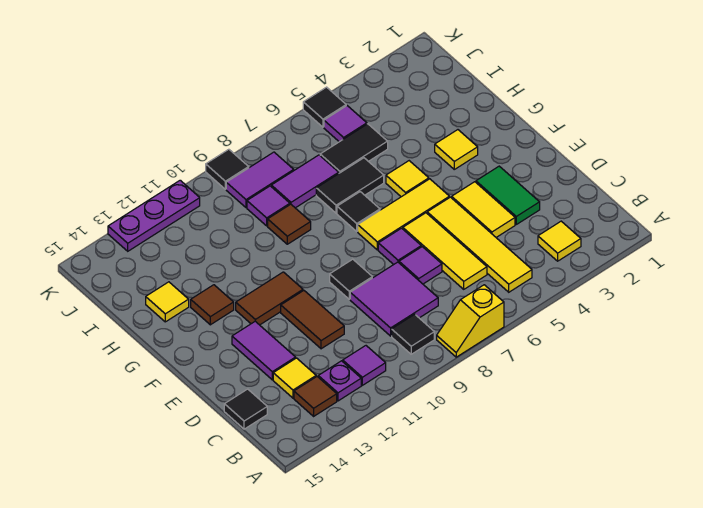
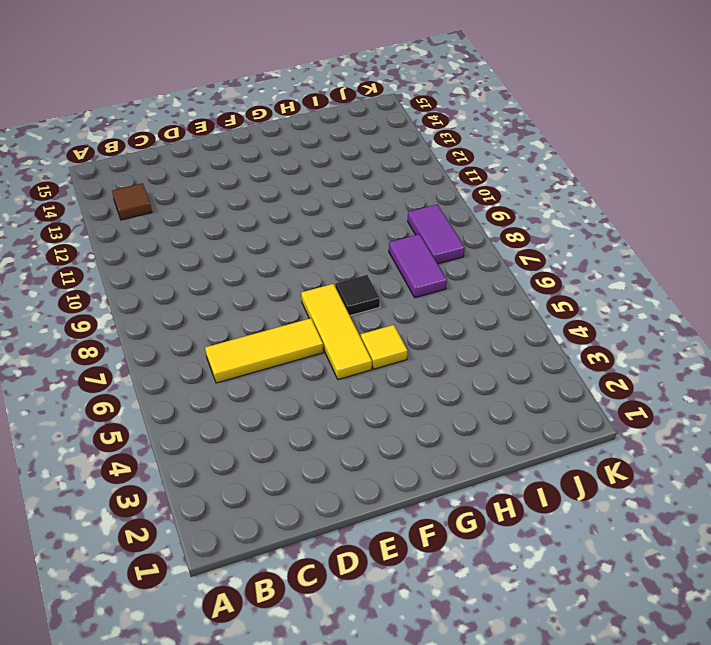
none -> yellow slope A7:A8 level 1 top 7
none -> yellow tile B3 level 1
none -> yellow tile B5:E5 level 1
none -> black tile B9 level 1

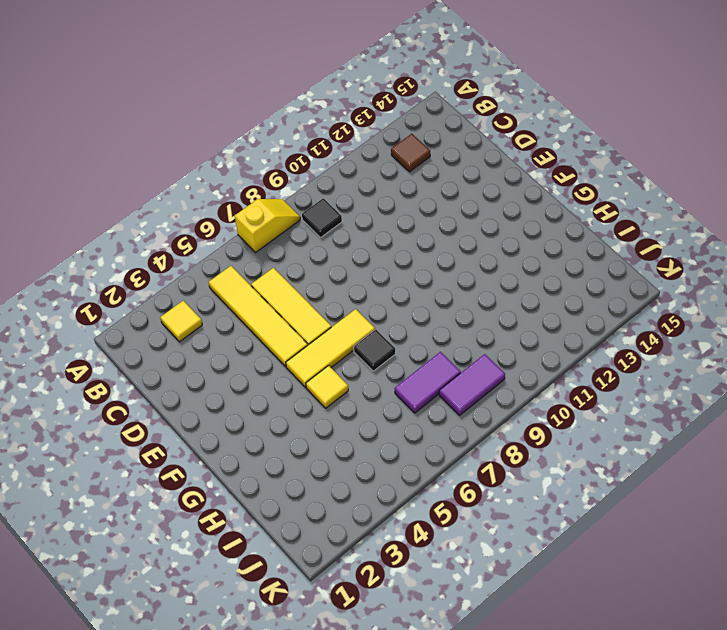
none -> purple tile B11 level 1
none -> purple plate B12 level 1
none -> purple tile C8:D9 level 1
none -> yellow tile C13 level 1

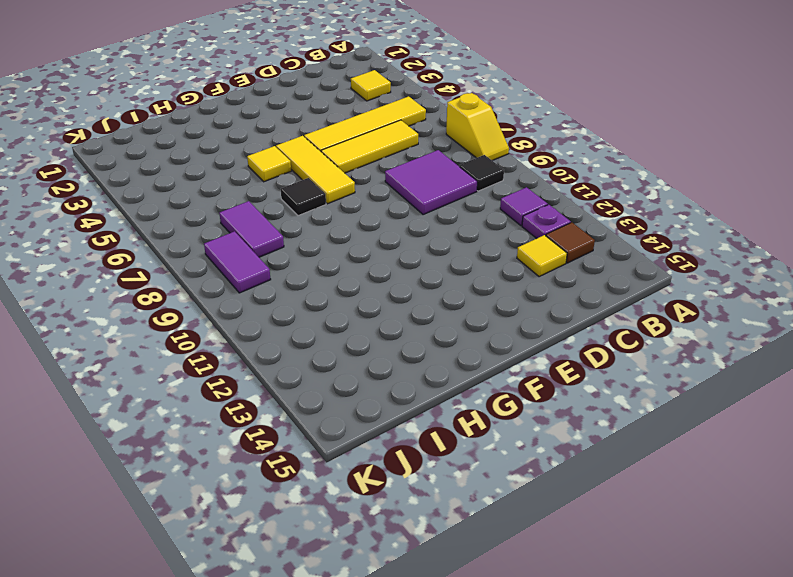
none -> black tile C15 level 1
none -> green tile D3:E3 level 1
none -> yellow tile D4:E4 level 1
none -> purple tile D7 level 1

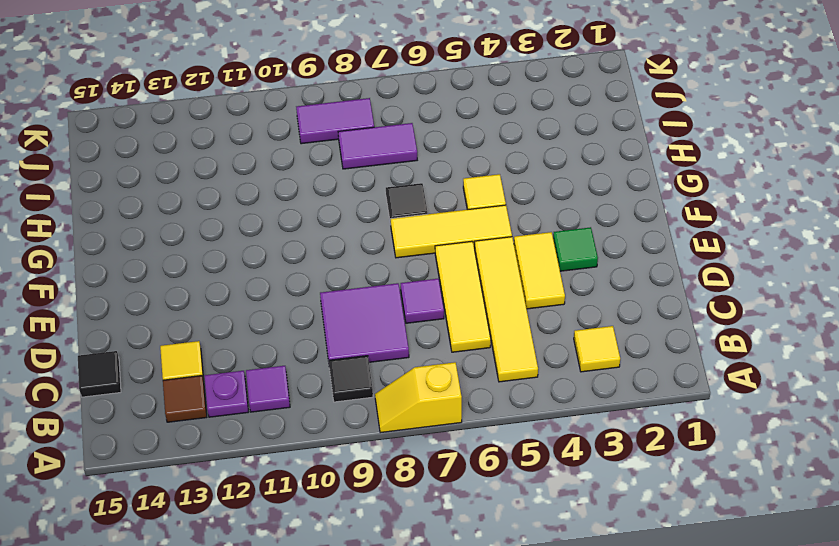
green tile E3 level 1 -> green tile D3:E3 level 1
none -> brown tile D11:E11 level 1
none -> purple tile D13:E13 level 1
none -> purple tile E7 level 1
none -> black tile E9 level 1

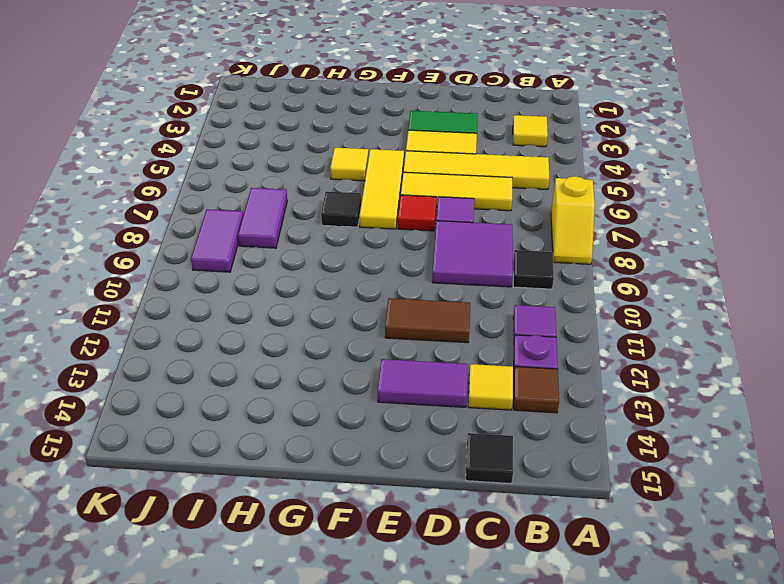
red tile E7 level 1 -> purple tile E7 level 1
none -> black tile E9 level 1
none -> brown tile F11:F12 level 1
none -> yellow tile G3 level 1
none -> brown tile G13 level 1

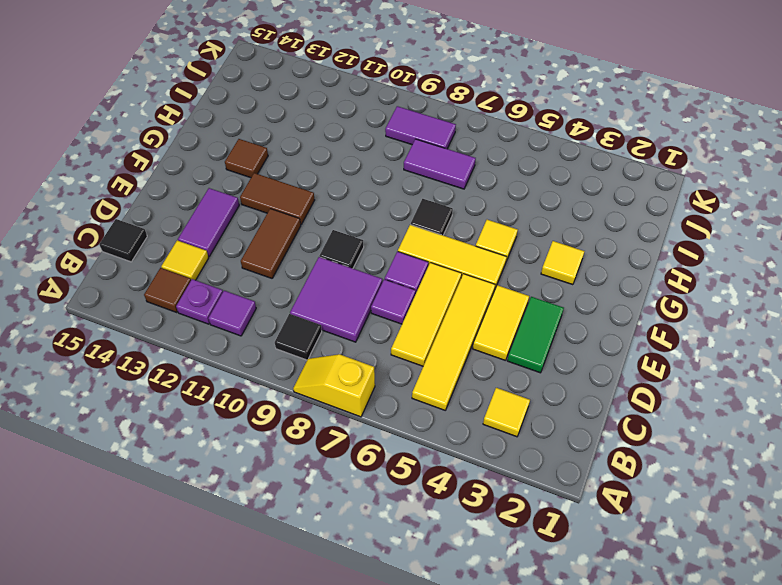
none -> black tile H6:H7 level 1
none -> brown tile H9 level 1
none -> yellow tile H14 level 1
none -> black tile I5:I6 level 1

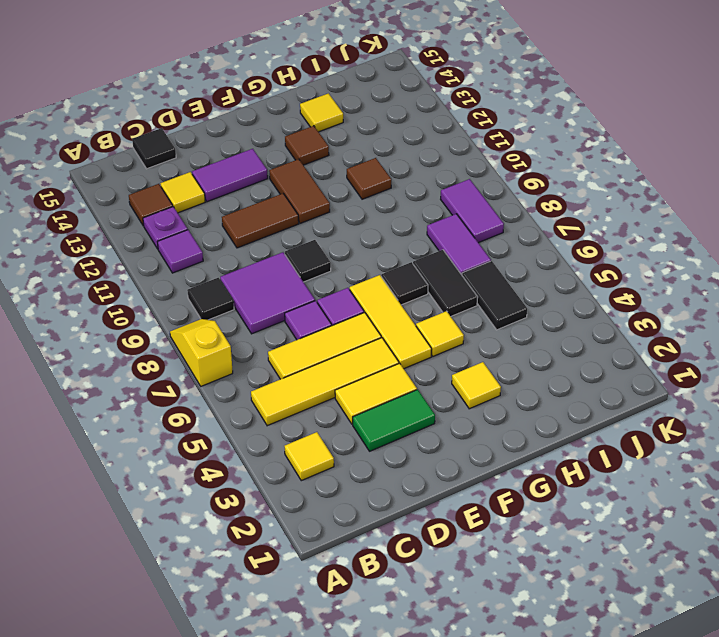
brown tile H11 level 1 -> brown tile H9 level 1
none -> purple tile I9 level 1
none -> purple tile J5 level 1
none -> black tile K5 level 1
none -> black tile K9 level 1

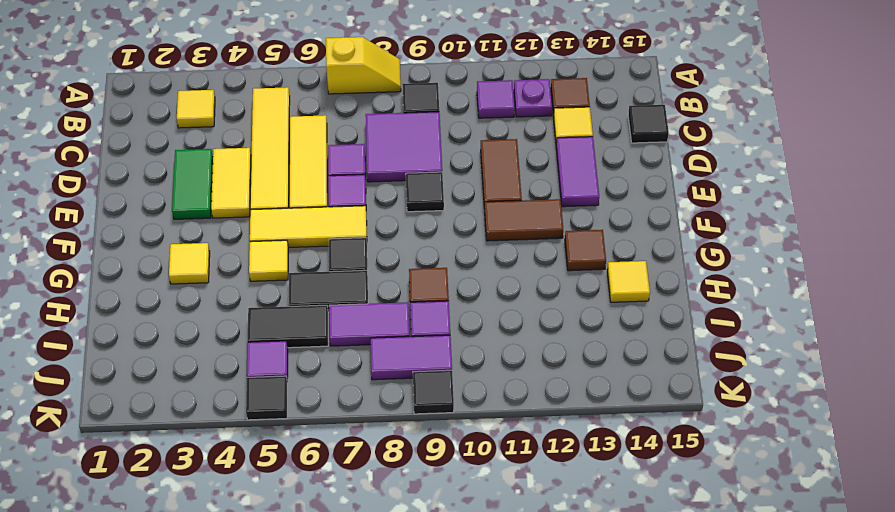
none -> purple plate K11:K13 level 1

